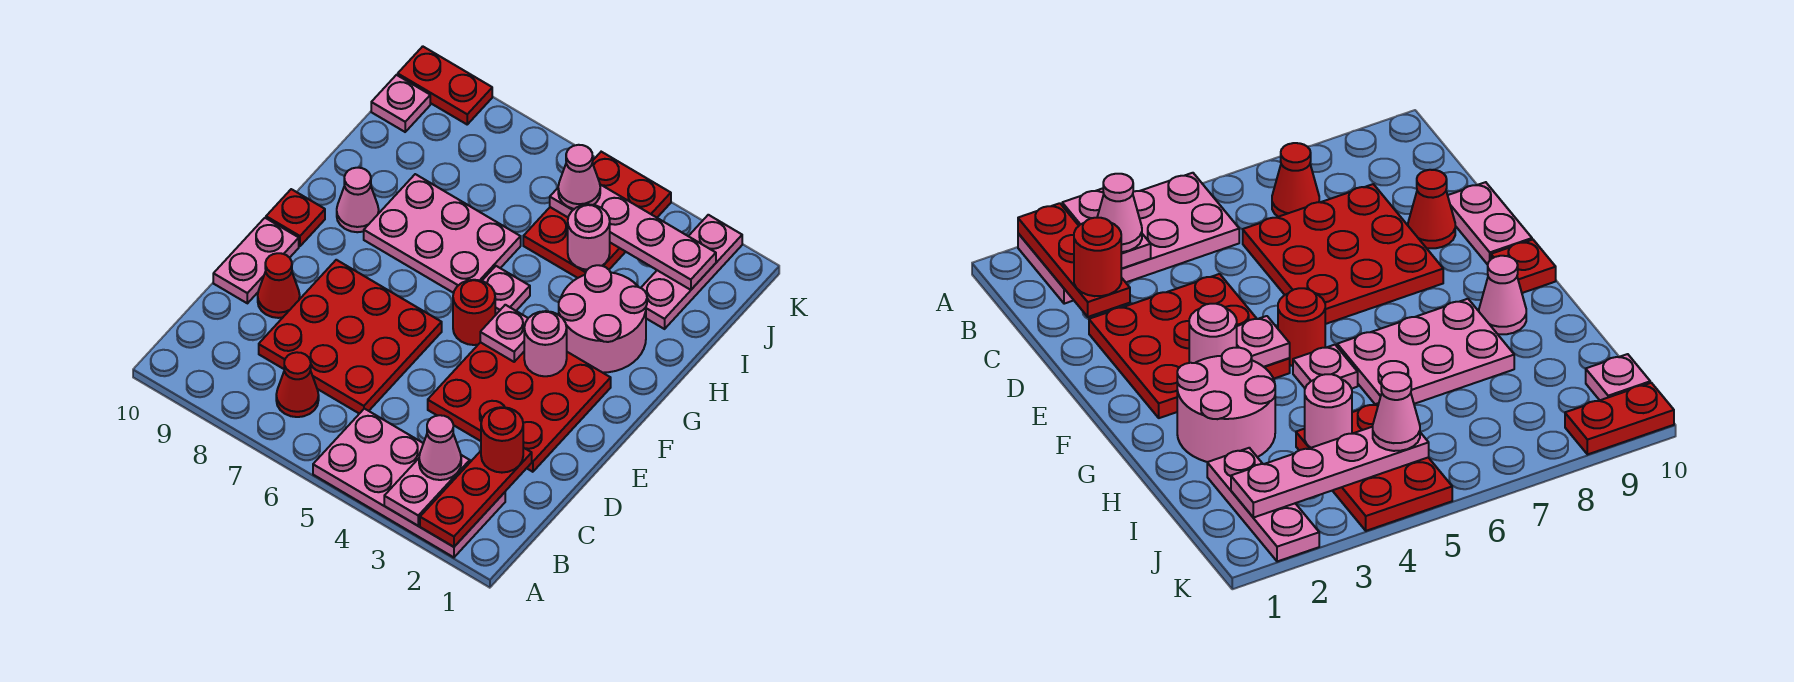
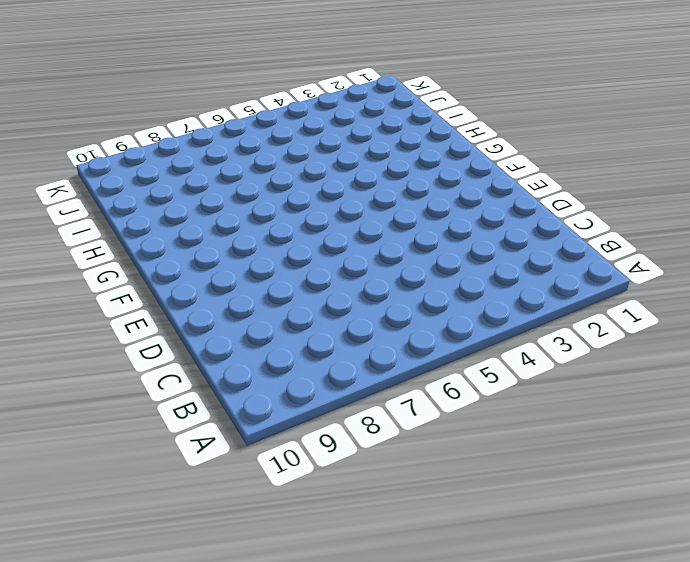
none -> pink plate A2:B5 level 1
none -> red cone B7 level 1
none -> red plate C6:E8 level 1

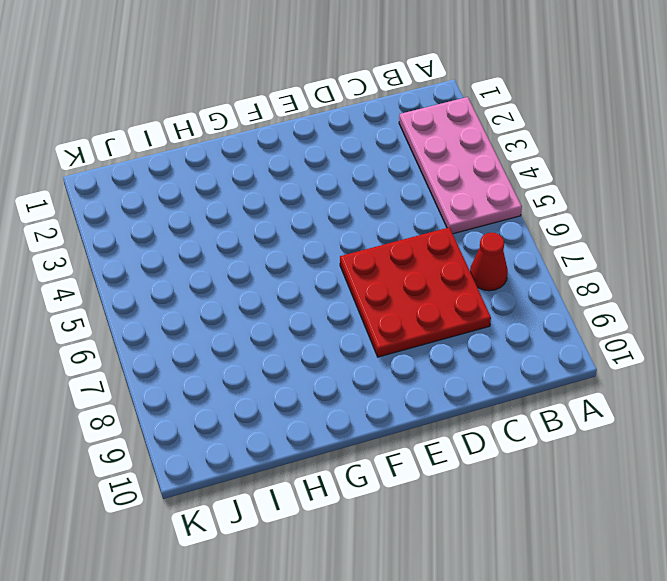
none -> red plate D2:F4 level 1
none -> red cone D9 level 1
none -> pink plate D10:E10 level 1

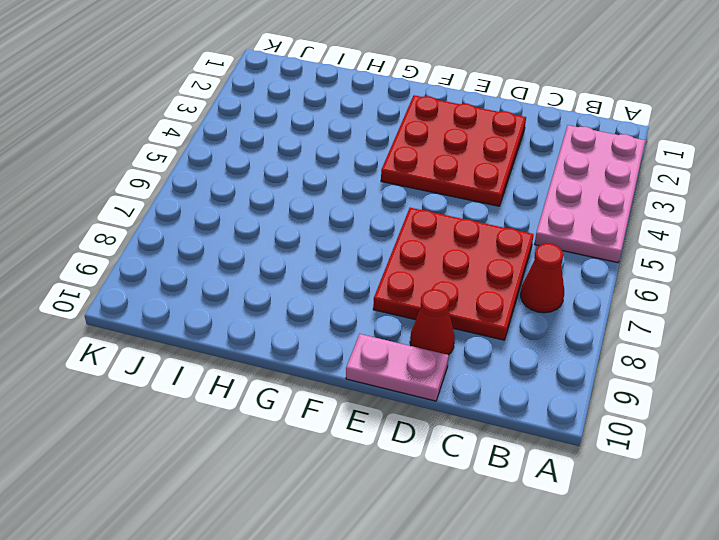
none -> red round brick F5 level 1
none -> red plate F10 level 1
none -> pink round brick G2:H3 level 1

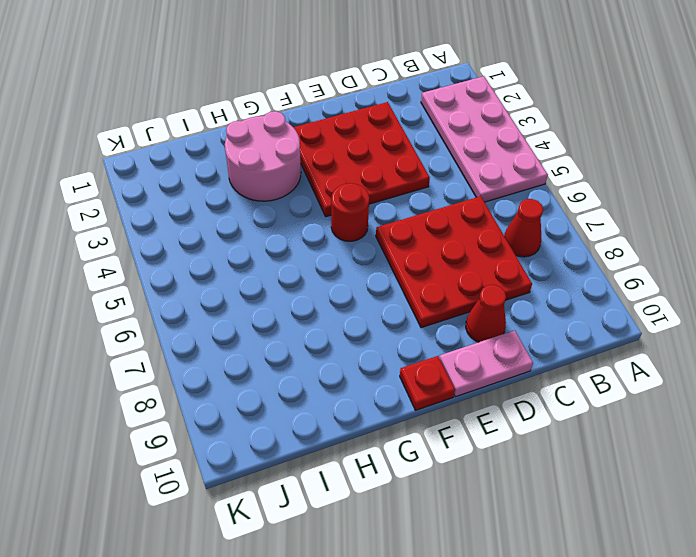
none -> pink plate G5 level 1
none -> pink plate G6:H8 level 1
none -> pink cone G9 level 1

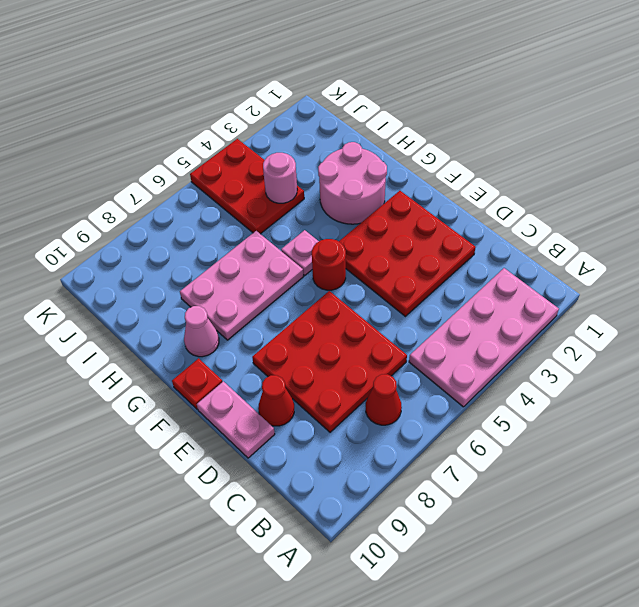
none -> pink plate I2:K2 level 1
none -> pink plate J10 level 1
none -> red plate K9:K10 level 1

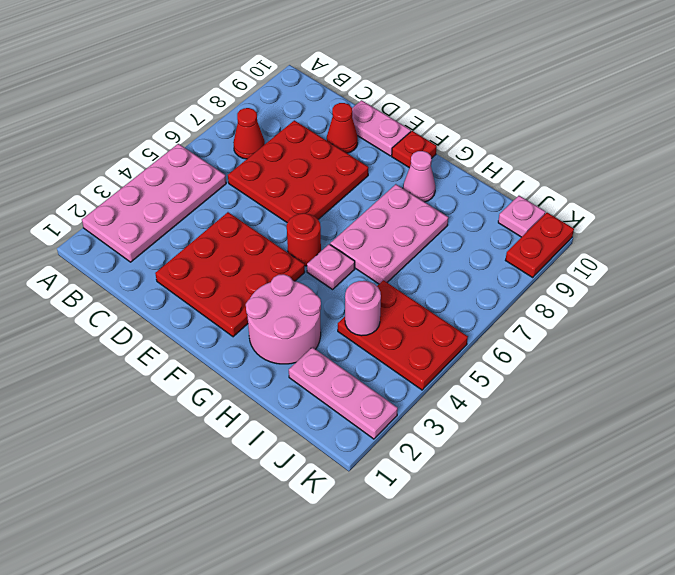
none -> red plate A2:C2 level 2
none -> pink plate A3:B3 level 2
none -> pink round brick F3 level 2

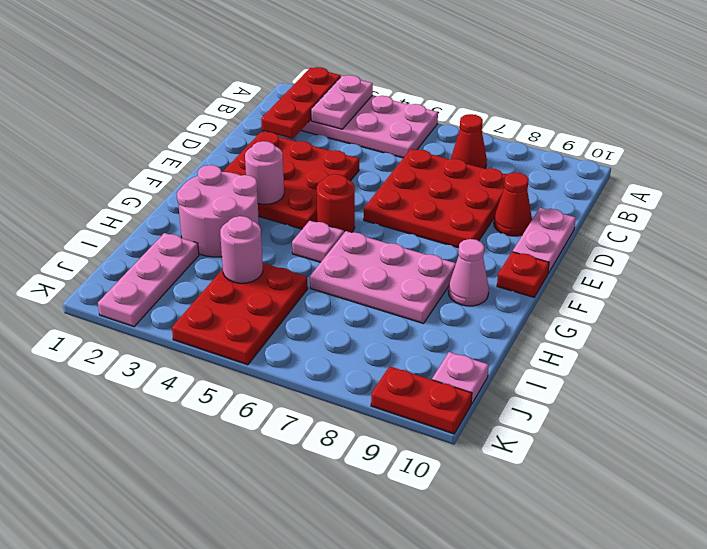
none -> pink plate F4 level 2
none -> pink plate J2:J5 level 2
none -> pink cone B3 level 3

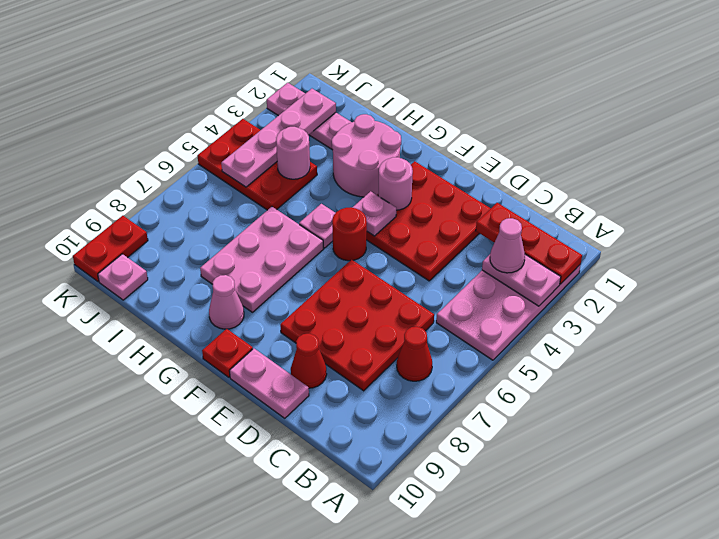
none -> red round brick C2 level 3
none -> pink cone J5 level 3

